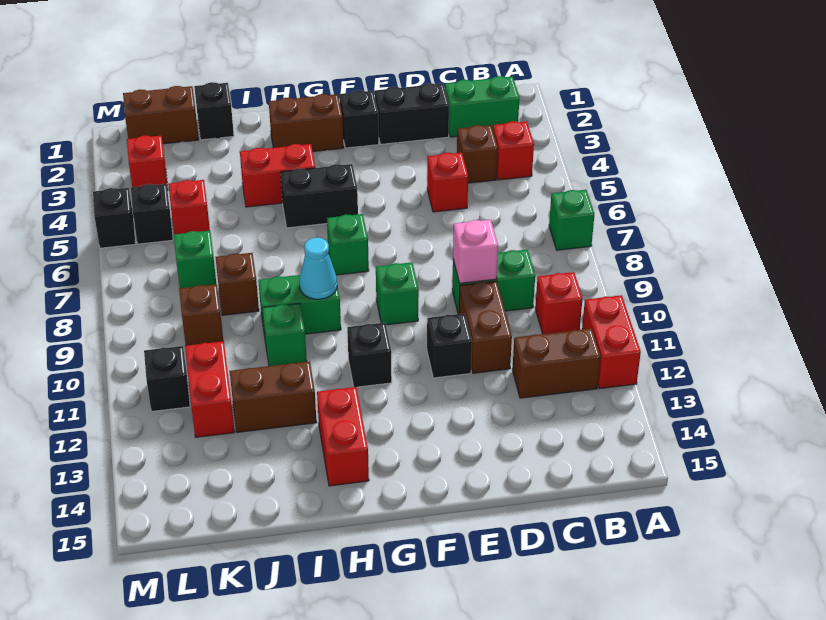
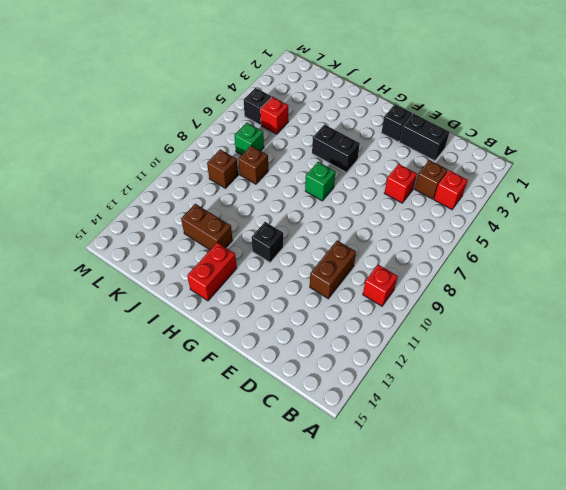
none -> green brick A7 level 1
none -> red brick A11:A12 level 1
none -> green brick B2:C2 level 1
none -> brown brick B12:C12 level 1

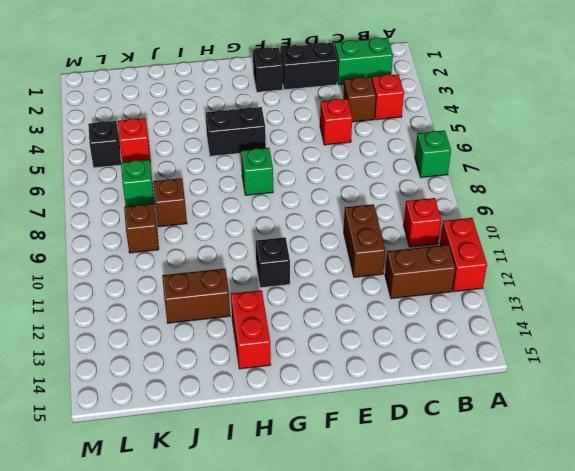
none -> green brick C9:D9 level 1
none -> black brick E11 level 1
none -> green brick F9 level 1
none -> brown brick G2:H2 level 1

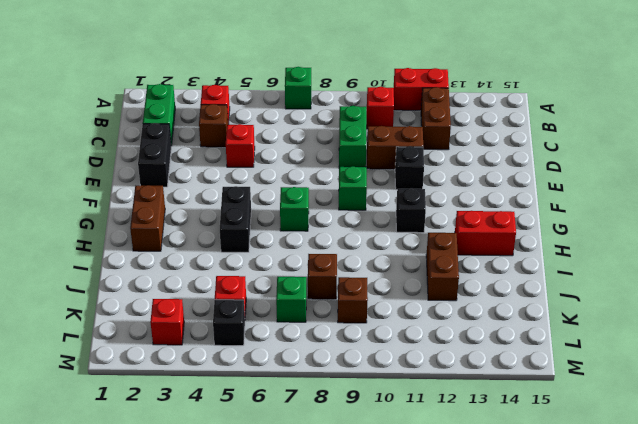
none -> black brick F2 level 1
none -> red brick H4:I4 level 1
none -> green brick H9:I9 level 1
none -> green brick I10 level 1

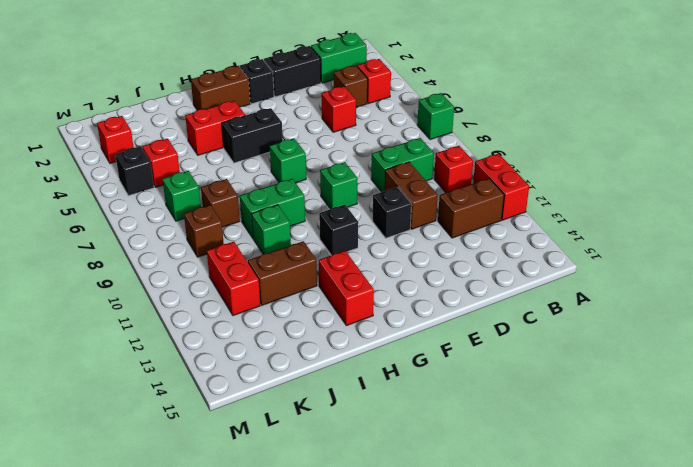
none -> black brick J1 level 1
none -> brown brick K1:L1 level 1
none -> black brick L11 level 1
none -> black brick M5 level 1

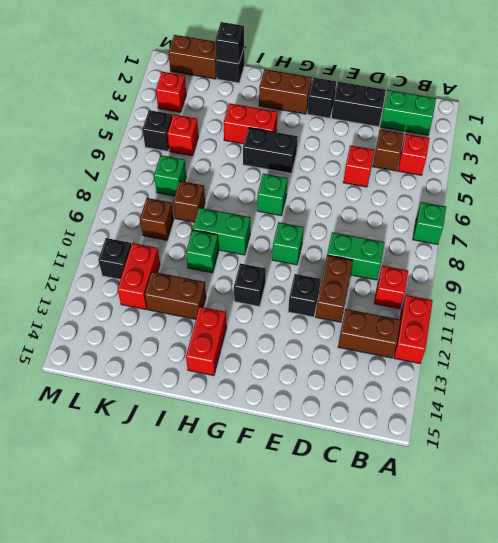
black brick J1 level 2 -> black brick M5 level 1
none -> pink brick D9 level 2
none -> cyan cone H9 level 2

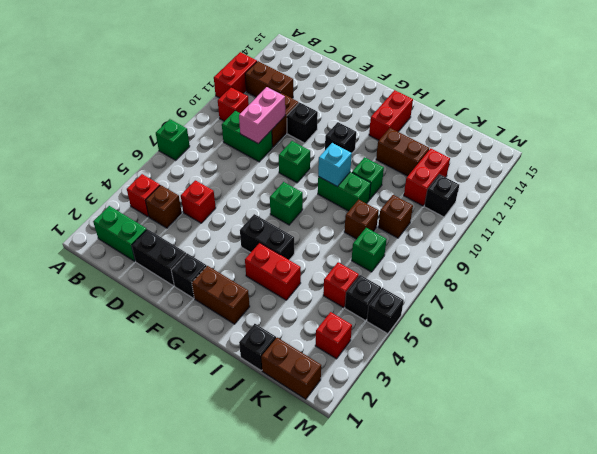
pink brick D9:D10 level 2 -> pink brick D9 level 2
cyan brick H9 level 2 -> cyan cone H9 level 2

